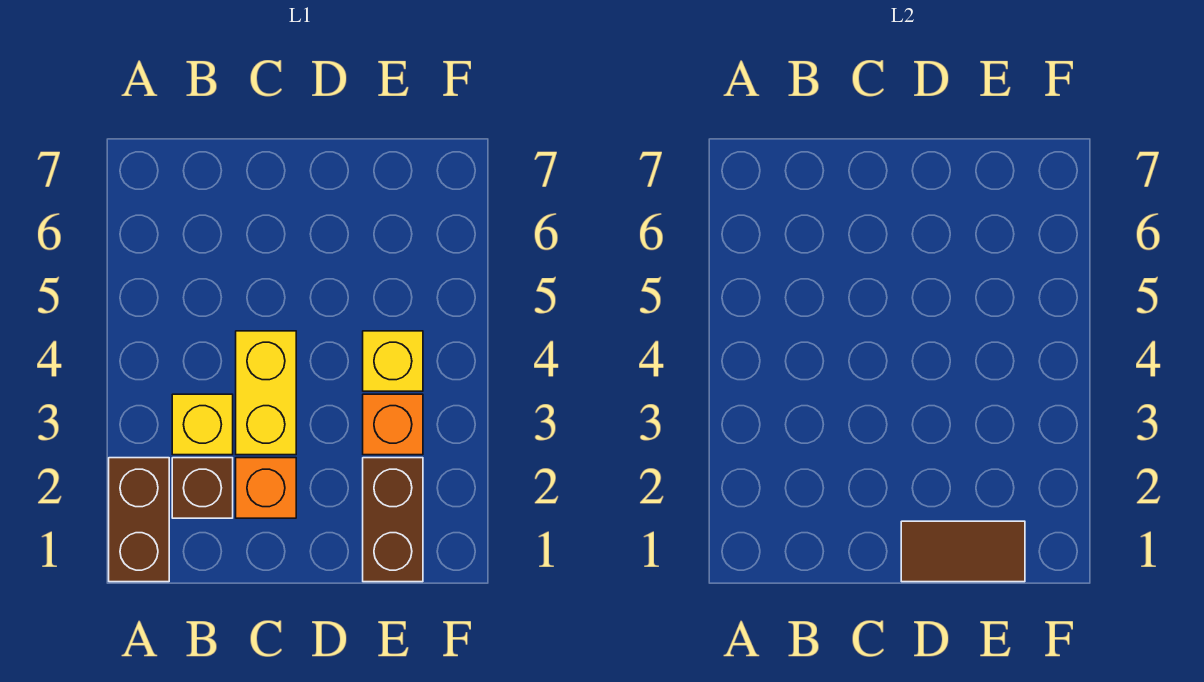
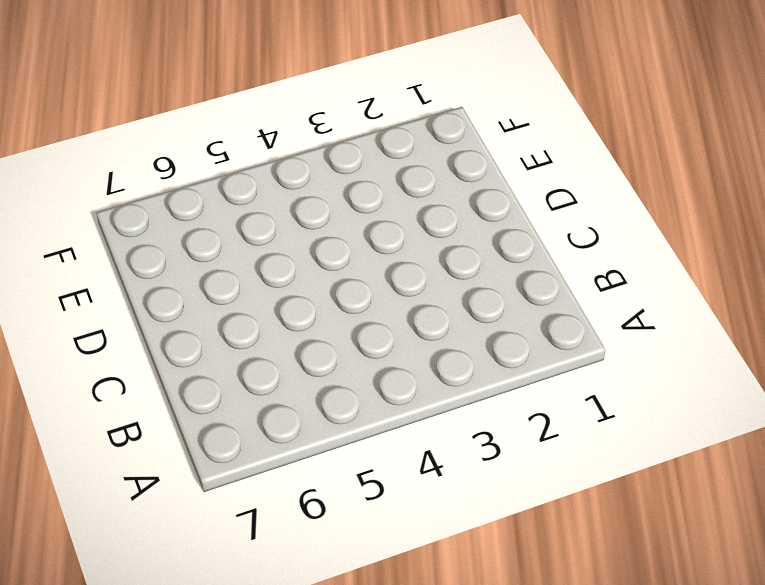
none -> brown brick A1:A2 level 1
none -> brown brick B2 level 1

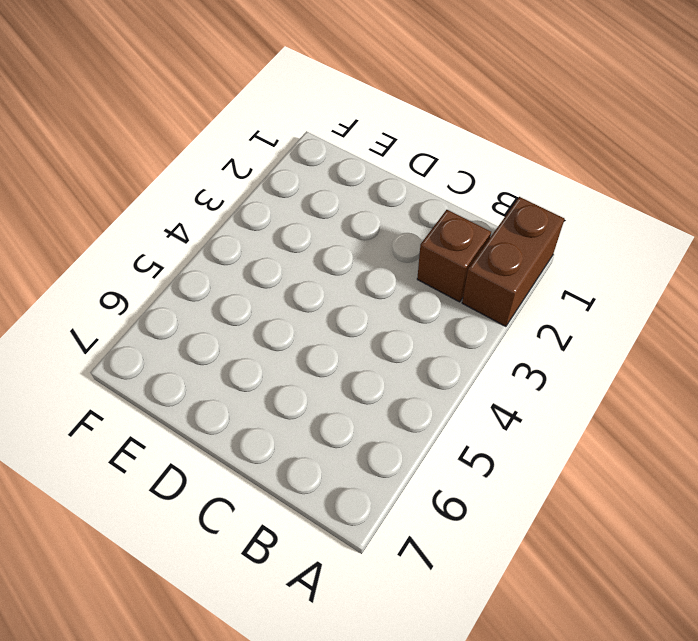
none -> yellow brick B3 level 1
none -> orange brick C2 level 1

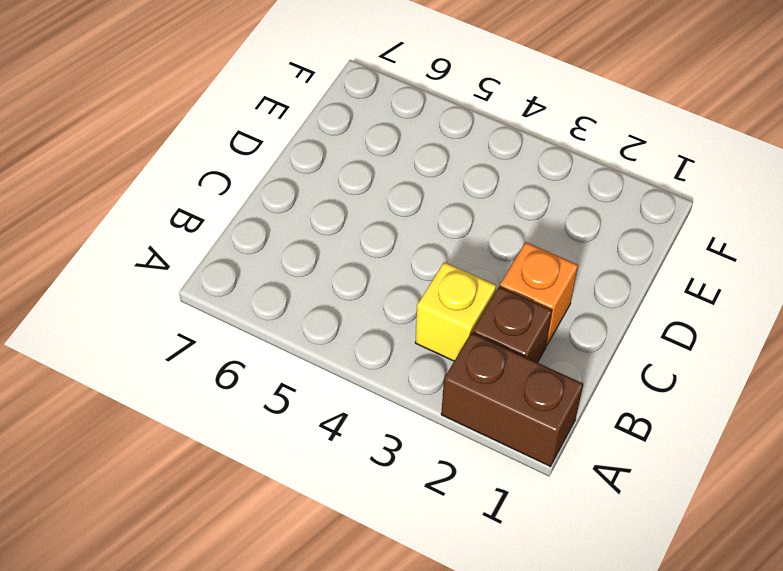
none -> yellow brick C3:C4 level 1
none -> brown brick E1:E2 level 1

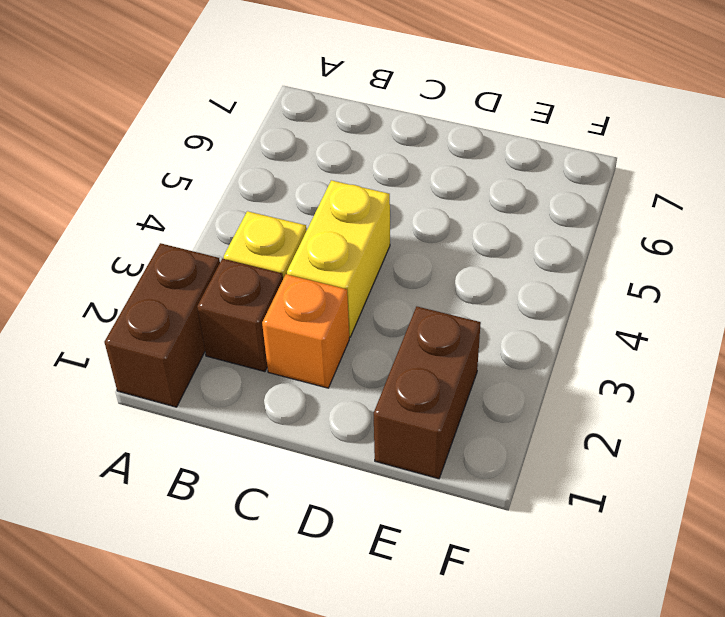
none -> orange brick E3 level 1
none -> yellow brick E4 level 1

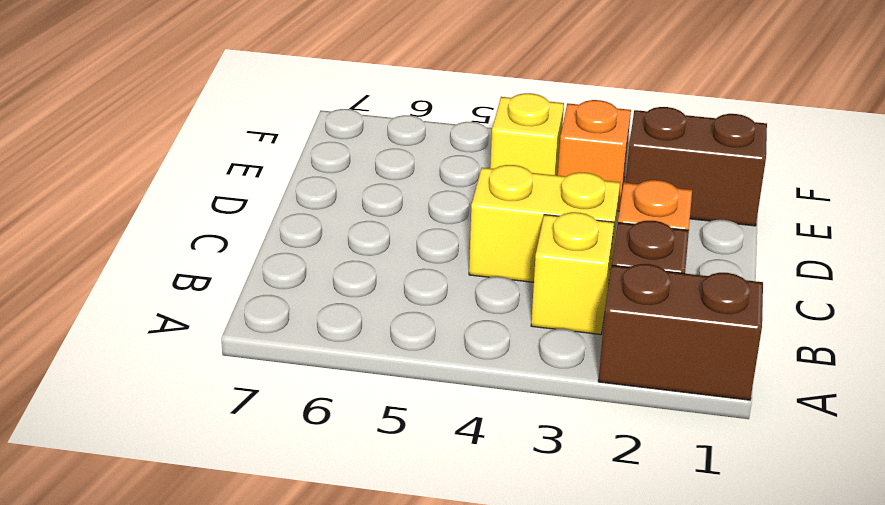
none -> brown tile D1:E1 level 2

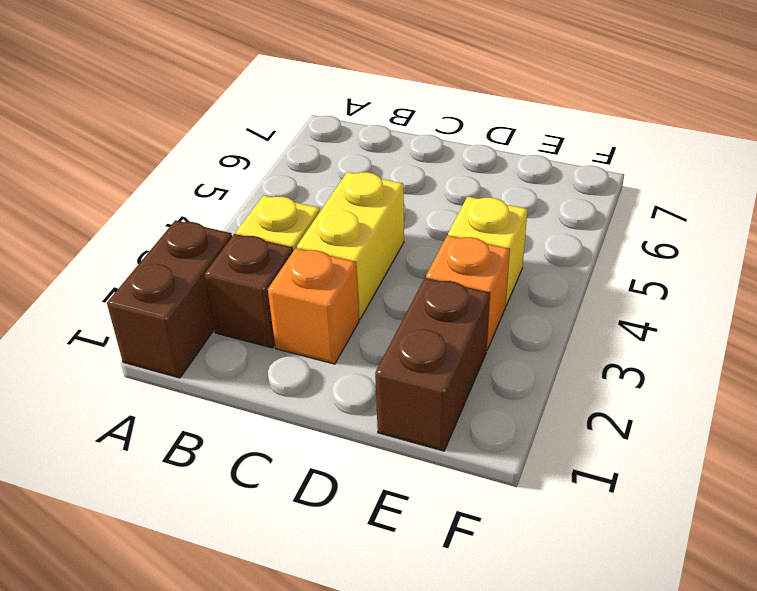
none -> brown tile D1:E1 level 2

